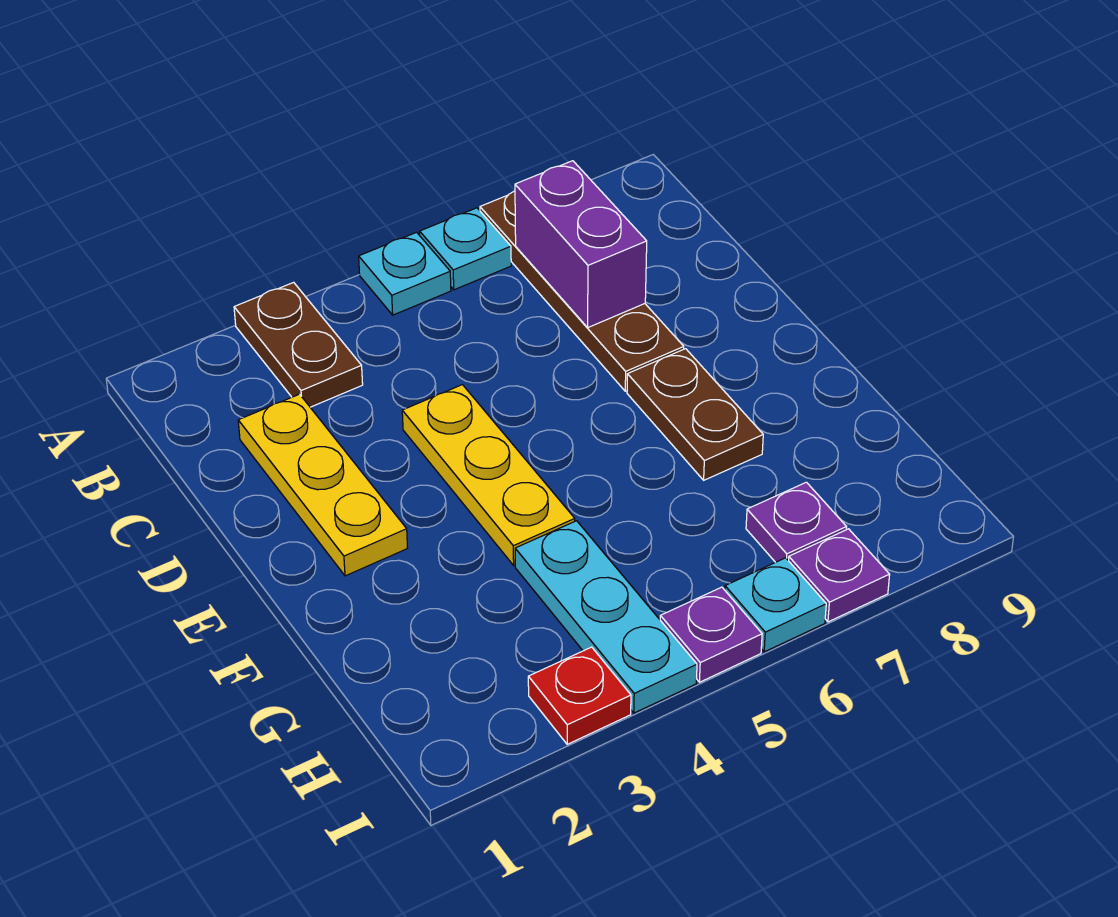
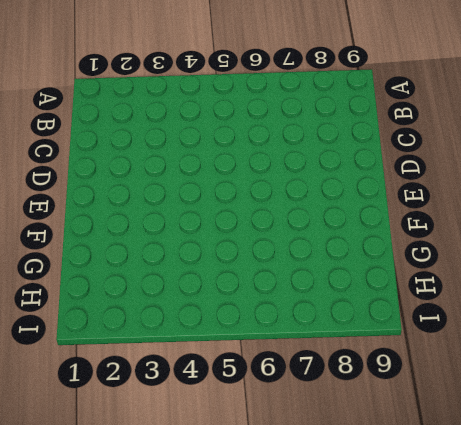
none -> brown plate A3:B3 level 1
none -> cyan plate A5 level 1
none -> cyan plate A6 level 1

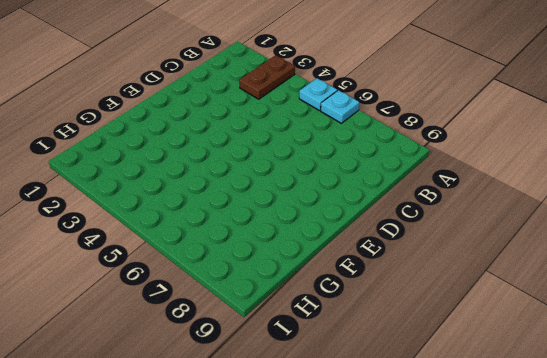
none -> brown plate A7:D7 level 1
none -> yellow plate C2:E2 level 1
none -> yellow plate D4:F4 level 1

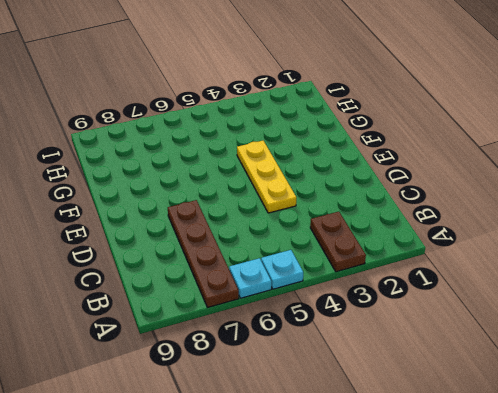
none -> yellow plate C2:E2 level 1
none -> brown plate E7:F7 level 1
none -> cyan plate G4:I4 level 1

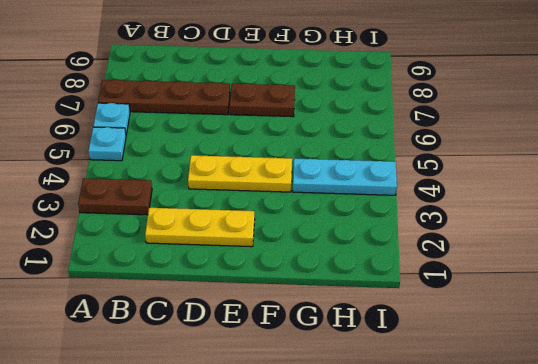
none -> purple plate H7 level 1
none -> red plate I3 level 1
none -> purple plate I5 level 1

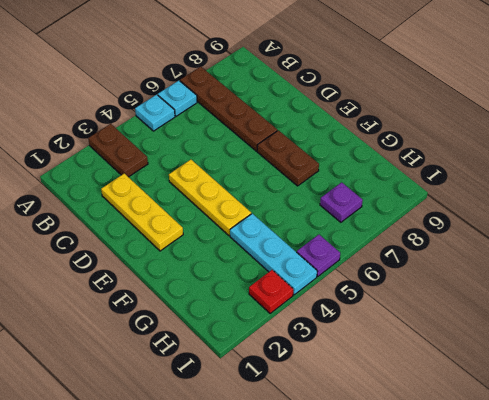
none -> cyan plate I6 level 1
none -> purple plate I7 level 1
none -> purple brick B7:C7 level 2

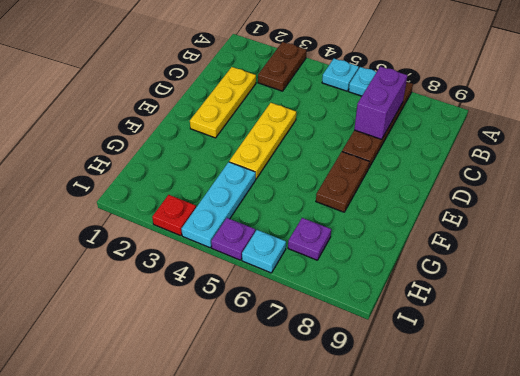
none -> purple plate I7 level 1

